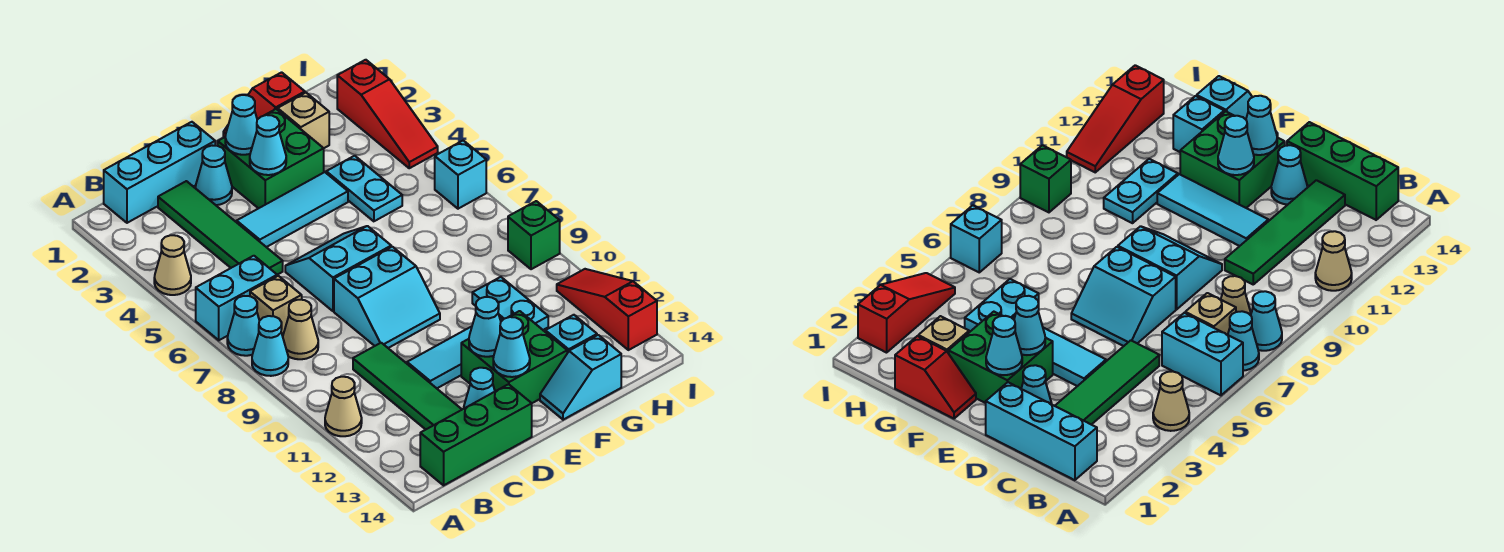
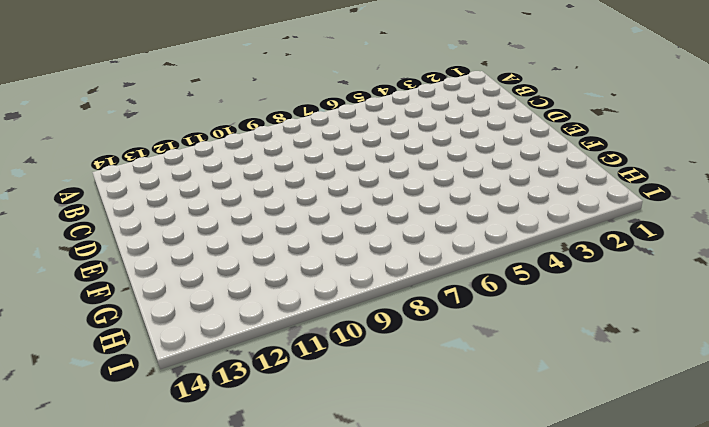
none -> tan cone A4 level 1
none -> cyan brick A6:B6 level 1
none -> cyan cone A7 level 1
none -> cyan cone A8 level 1

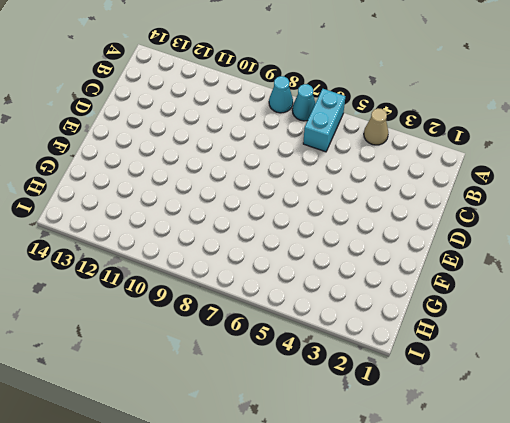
none -> tan cone A11 level 1
none -> cyan brick B1:D1 level 1
none -> tan brick B7 level 1
none -> tan cone B8 level 1

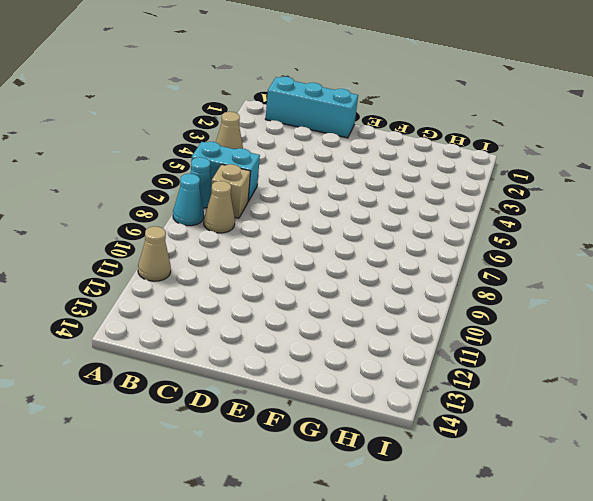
none -> green brick B14:D14 level 1
none -> green tile C2:C5 level 1
none -> green tile C10:C13 level 1
none -> cyan cone D2 level 1

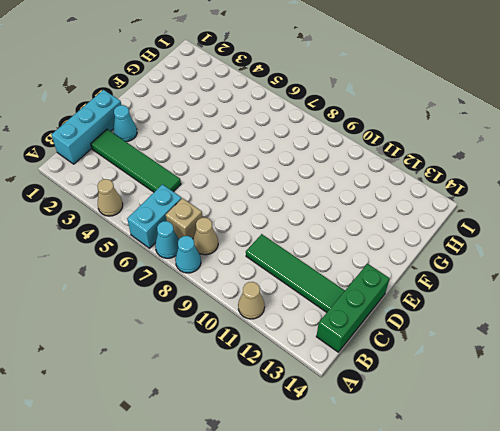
none -> cyan tile D4:F4 level 1
none -> cyan slope D6:E7 level 1 top 7
none -> cyan slope D8:E9 level 1 top 8
none -> cyan tile D11:F11 level 1

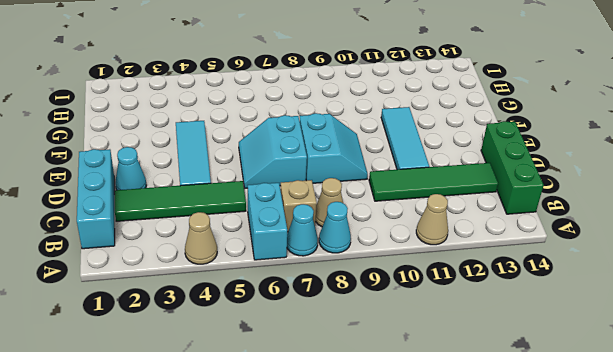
none -> cyan cone D13 level 1
none -> green brick E2:F3 level 1
none -> green brick E12:F13 level 1
none -> red slope F1:G1 level 1 top G

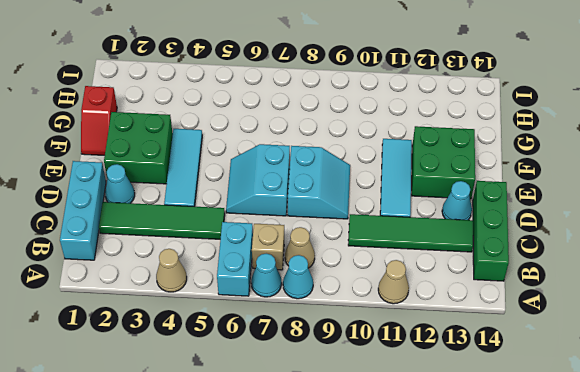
none -> cyan slope F14:G14 level 1 top G
none -> tan brick G2 level 1
none -> cyan plate G4:G5 level 1
none -> cyan plate G10:G11 level 1

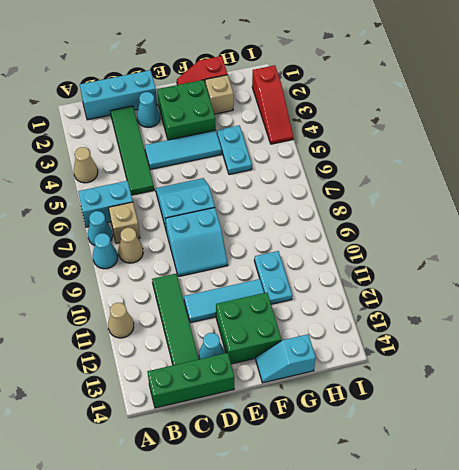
none -> cyan brick G13 level 1
none -> cyan brick I6 level 1
none -> green brick I9 level 1
none -> red slope I11:I13 level 1 top 13

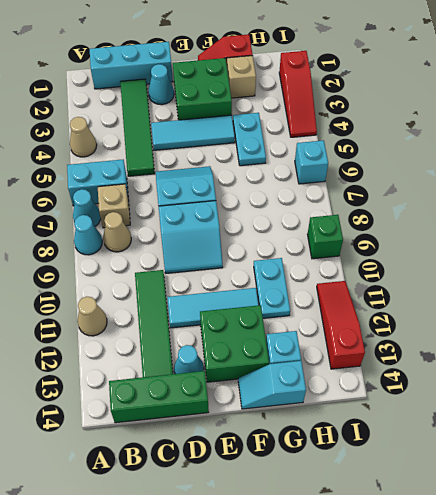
none -> cyan cone E2 level 2
none -> cyan cone E3 level 2
none -> cyan cone E12 level 2
none -> cyan cone E13 level 2

